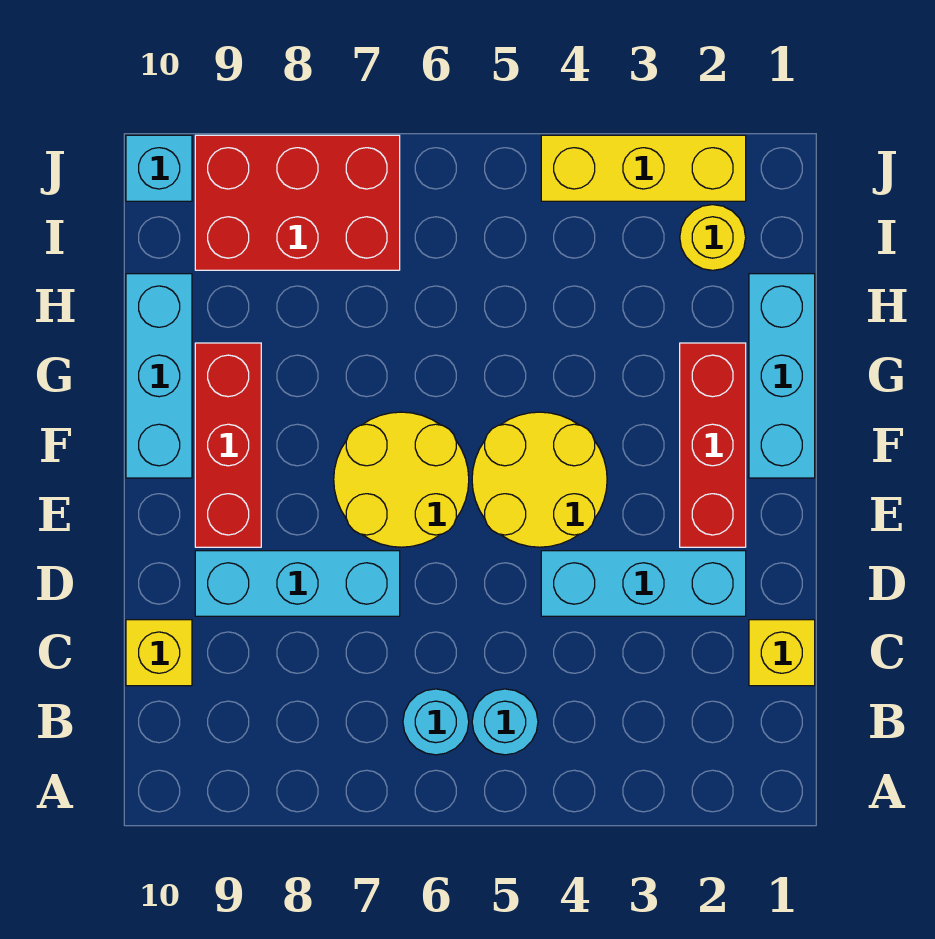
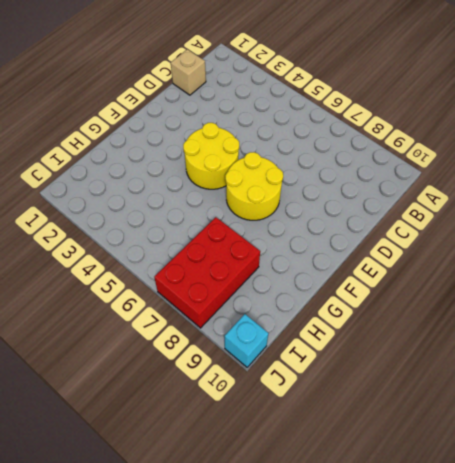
tan brick C1 level 1 -> yellow brick C1 level 1
red brick H7:J8 level 1 -> red brick I7:J9 level 1
none -> cyan round brick B5 level 1
none -> cyan round brick B6 level 1
none -> yellow brick C10 level 1

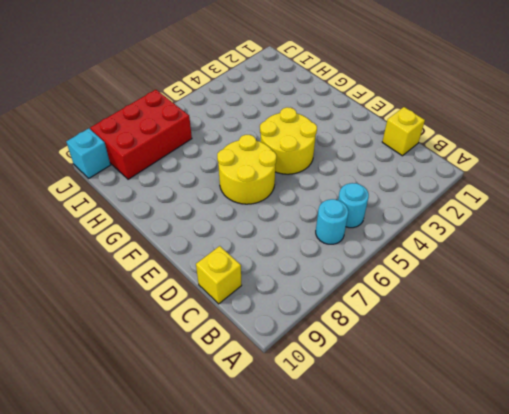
none -> cyan brick D2:D4 level 1
none -> cyan brick D7:D9 level 1
none -> red brick E2:G2 level 1

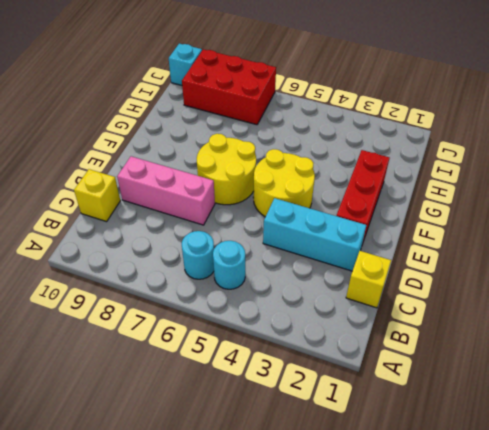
pink brick D7:D9 level 1 -> cyan brick D7:D9 level 1
none -> red brick E9:G9 level 1
none -> cyan brick F1:H1 level 1
none -> cyan brick F10:H10 level 1

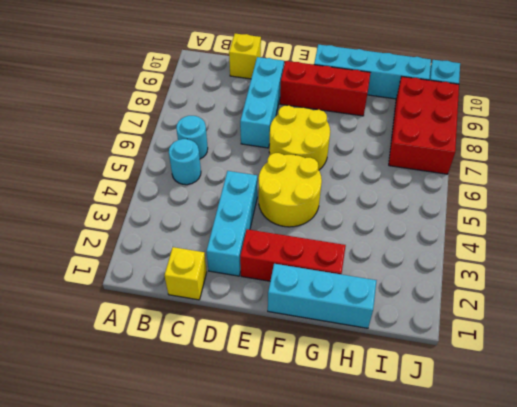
cyan brick F10:I10 level 1 -> cyan brick F10:H10 level 1
none -> yellow round brick I2 level 1
none -> yellow brick J2:J4 level 1

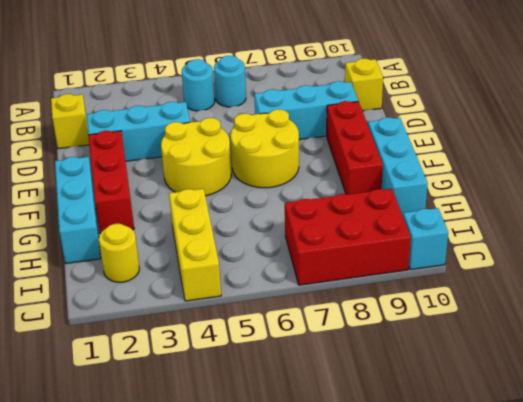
yellow brick H4:J4 level 1 -> yellow brick J2:J4 level 1

